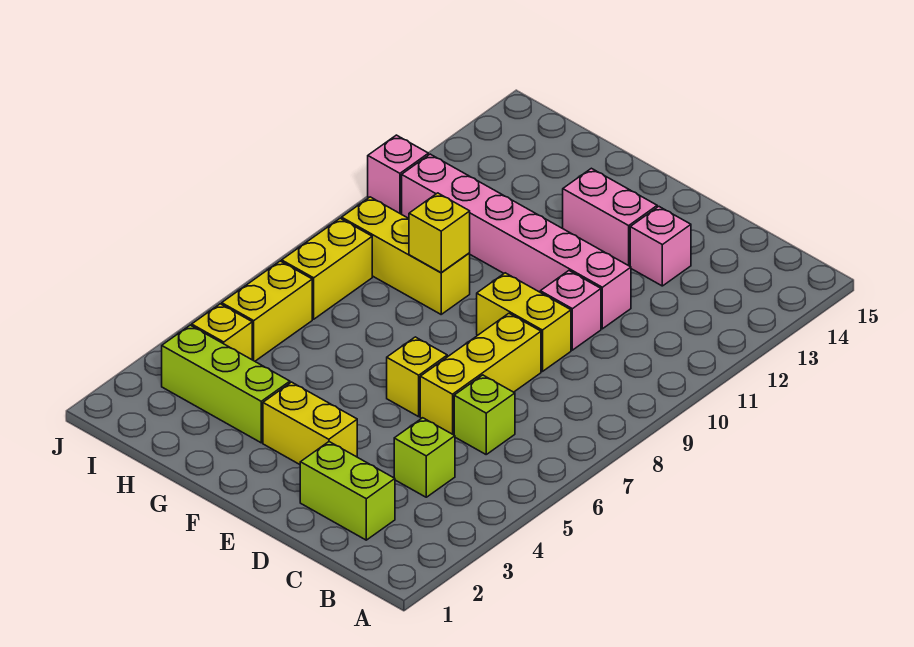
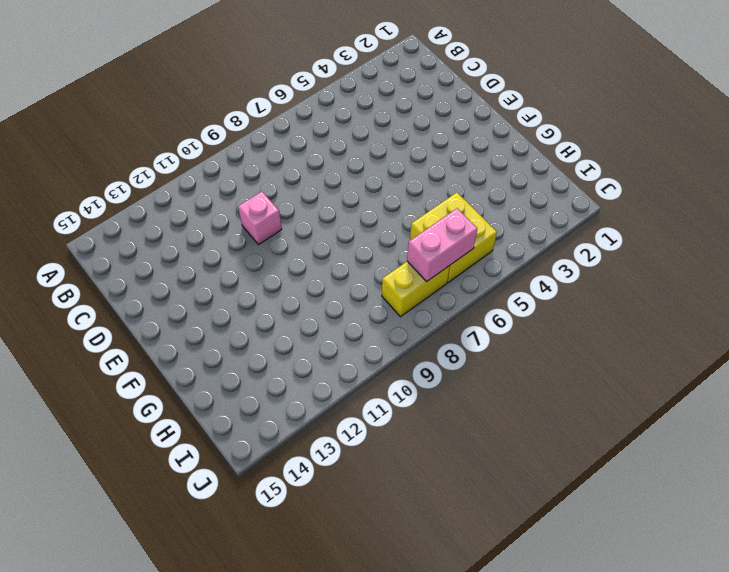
yellow brick H5:I6 level 1 -> yellow brick I5:I6 level 1
pink brick I6:I7 level 2 -> pink brick E13:F13 level 1
none -> lime brick C2:D2 level 1
none -> lime brick C4 level 1
none -> lime brick C6 level 1

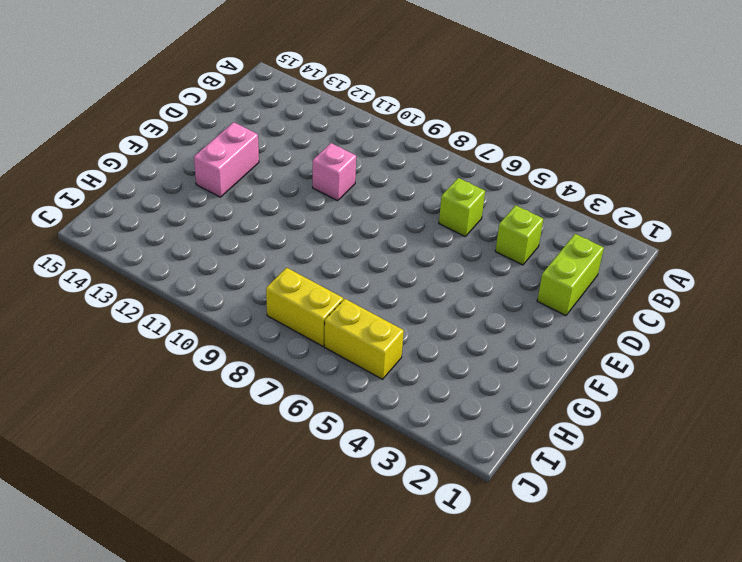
none -> yellow brick D6:D8 level 1
none -> yellow brick D9:E9 level 1
none -> pink brick D11:I11 level 1

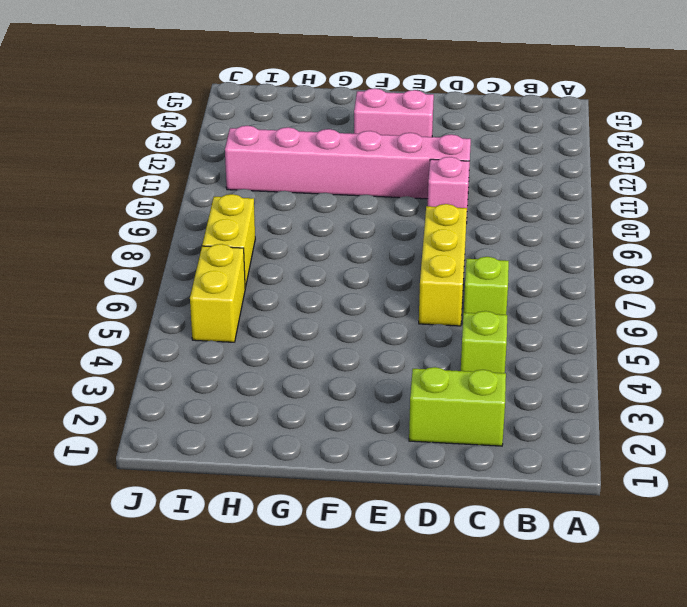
none -> yellow brick D9:E9 level 1
none -> pink brick D13 level 1
none -> yellow brick E3:F3 level 1

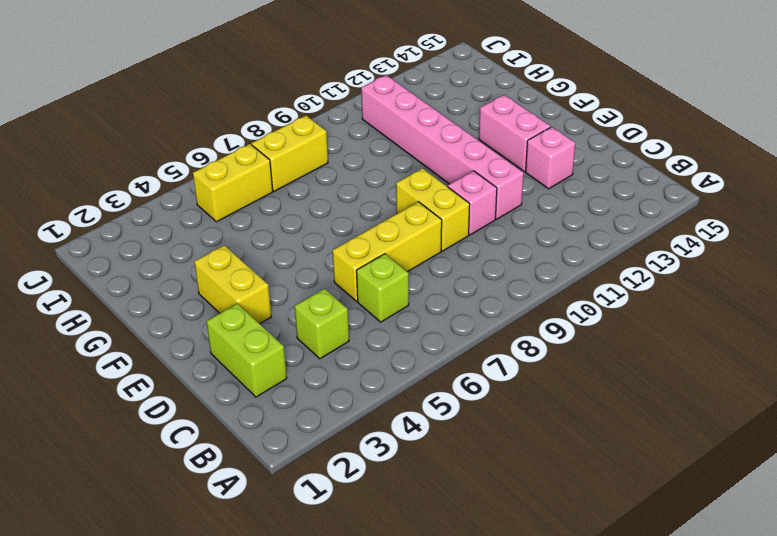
none -> yellow brick E6 level 1
none -> lime brick G3:I3 level 1
none -> yellow brick G9:I9 level 1

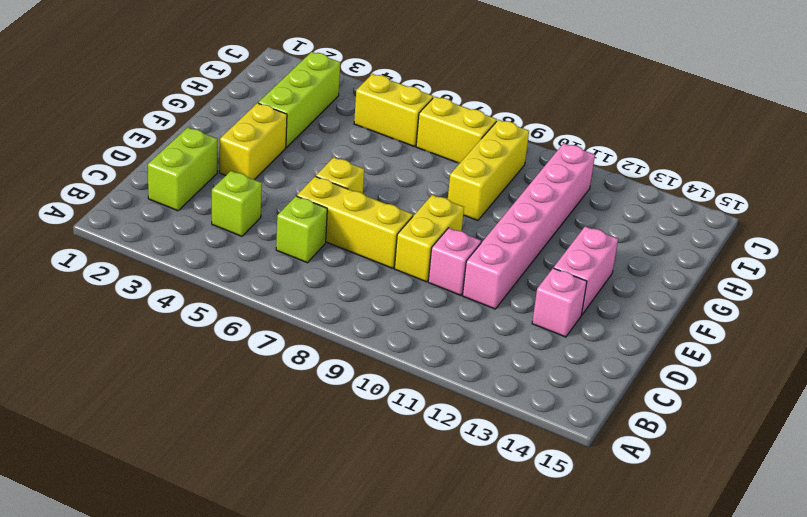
none -> yellow brick I4 level 1
none -> pink brick J11 level 1
none -> yellow brick G9 level 2

